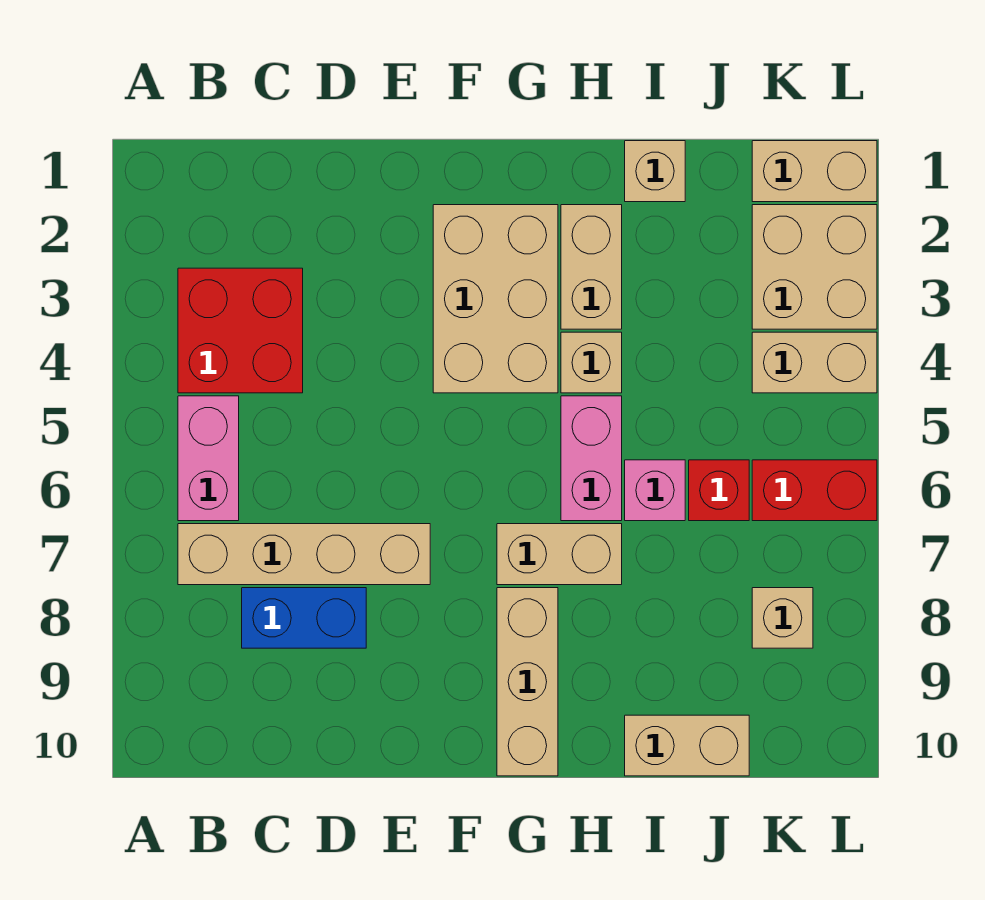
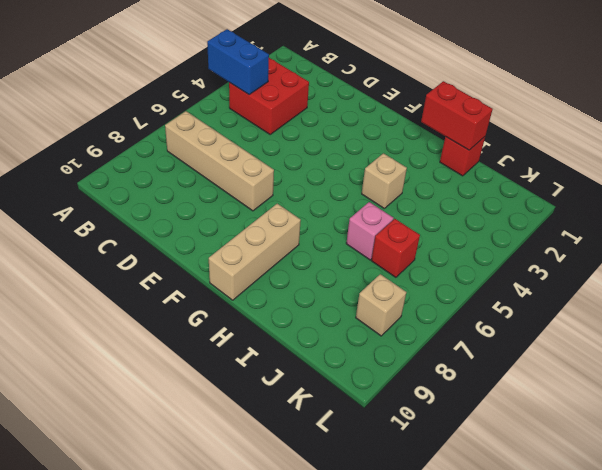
blue brick A4:B4 level 2 -> blue brick C8:D8 level 1
red brick H1:I1 level 2 -> red brick K6:L6 level 1
red brick I1 level 1 -> tan brick I1 level 1
none -> pink brick B5:B6 level 1
none -> tan brick F2:G4 level 1
none -> tan brick G7:H7 level 1

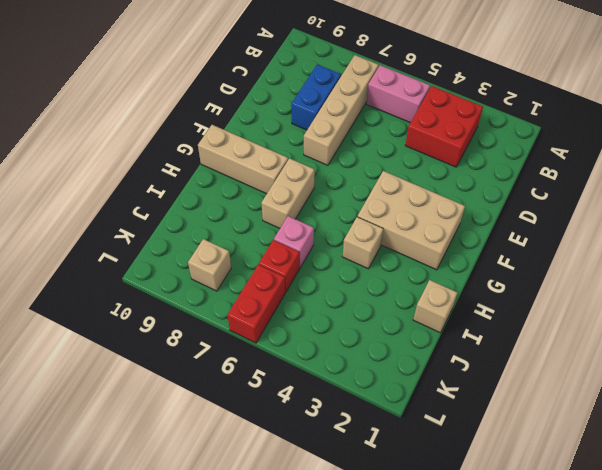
none -> tan brick H2:H3 level 1
none -> pink brick H5:H6 level 1
none -> tan brick I10:J10 level 1

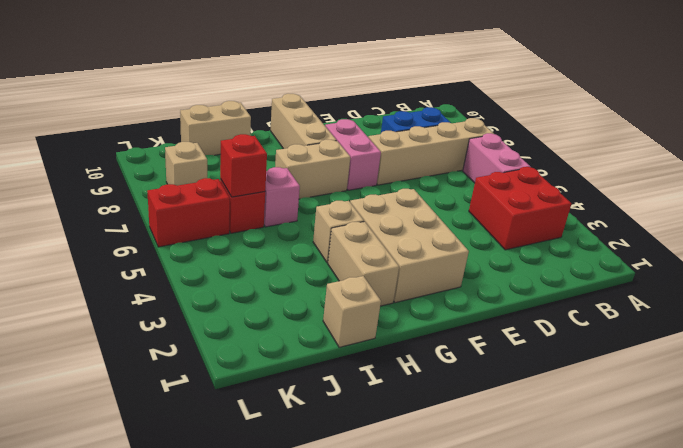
pink brick F7:F8 level 1 -> pink brick H5:H6 level 1
red brick J6 level 2 -> none
none -> tan brick K1:L1 level 1
none -> tan brick K2:L3 level 1
none -> tan brick K4:L4 level 1

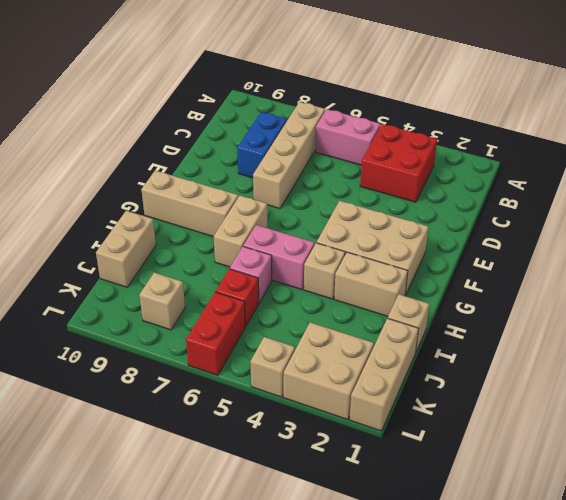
tan brick J1:L1 level 1 -> tan brick K1:L1 level 1
tan brick L4 level 1 -> tan brick K4:L4 level 1

